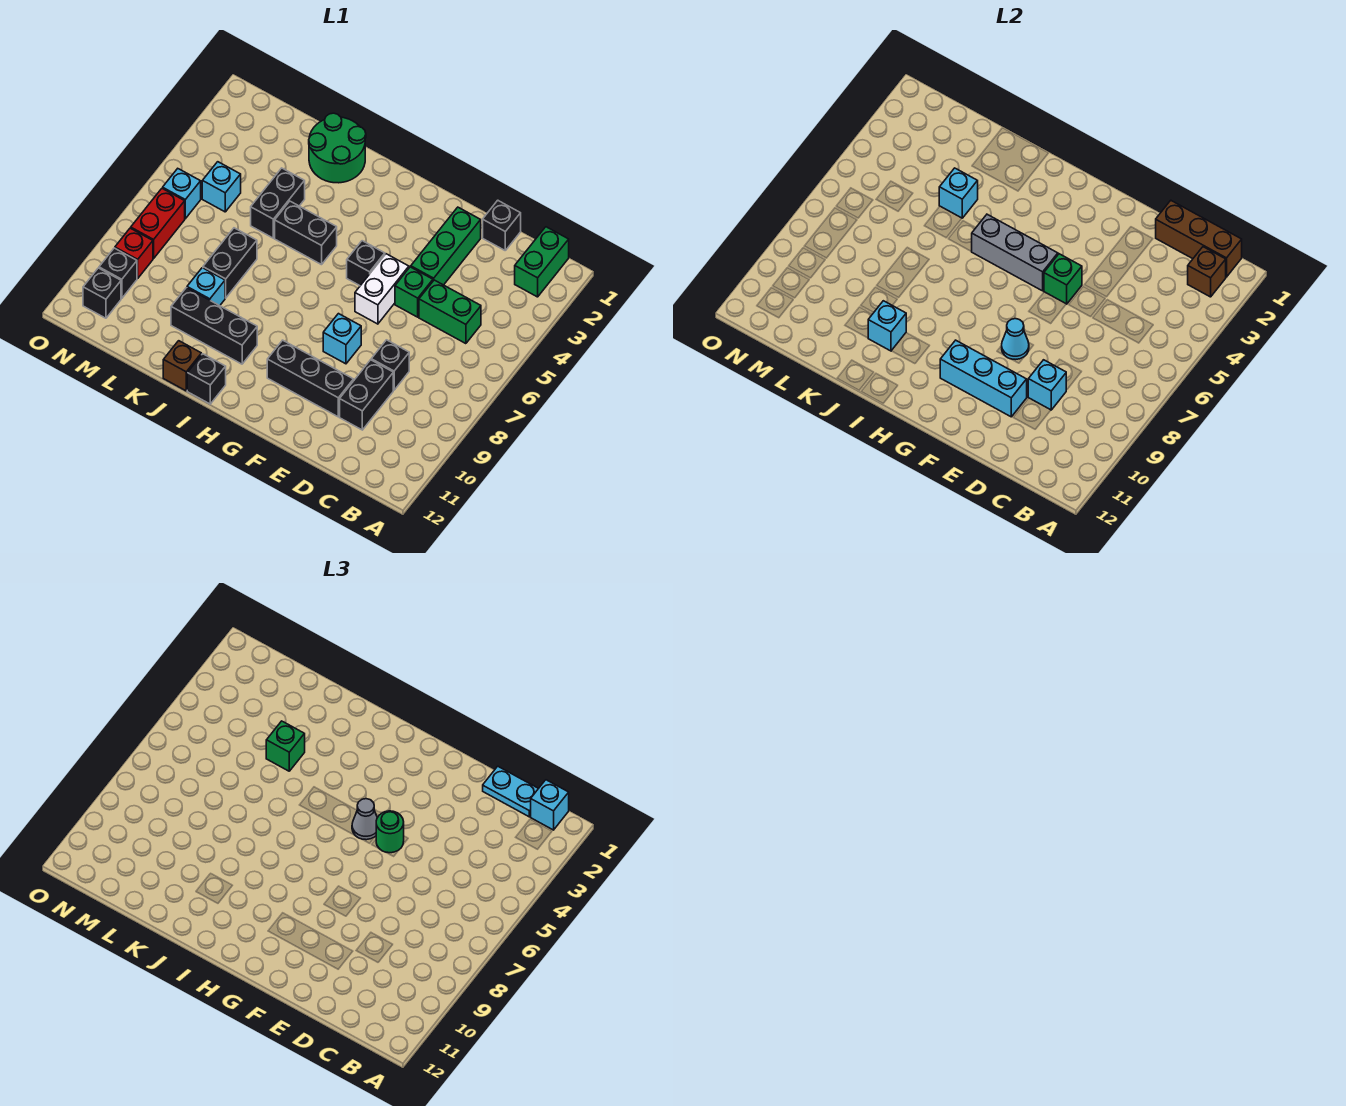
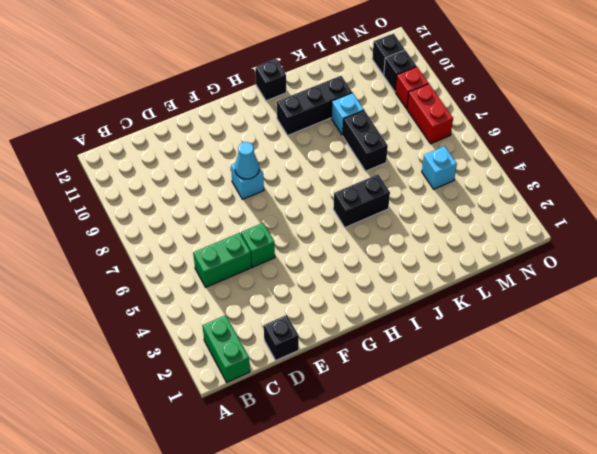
none -> black brick D8 level 1
none -> black brick D9:D10 level 1
none -> green brick E2:E4 level 1
none -> black brick E10:G10 level 1

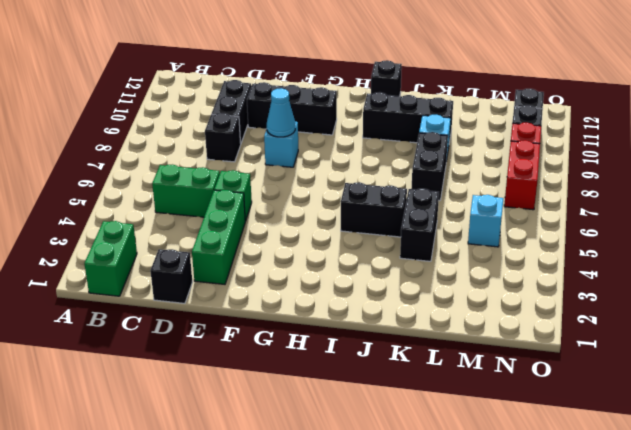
none -> white brick F5:F6 level 1
none -> black brick G5 level 1
none -> green round brick J1:K2 level 1
none -> brown brick J12 level 1

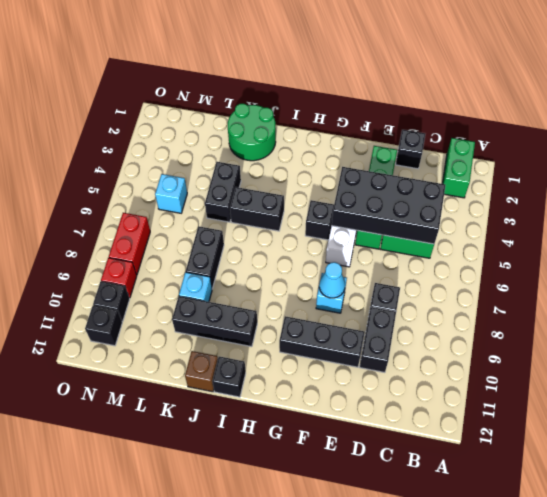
black brick C4:F5 level 2 -> green brick F5 level 2
none -> cyan brick N6 level 1
none -> brown brick B1:D1 level 2
none -> brown brick B2 level 2
none -> cyan brick D9 level 2

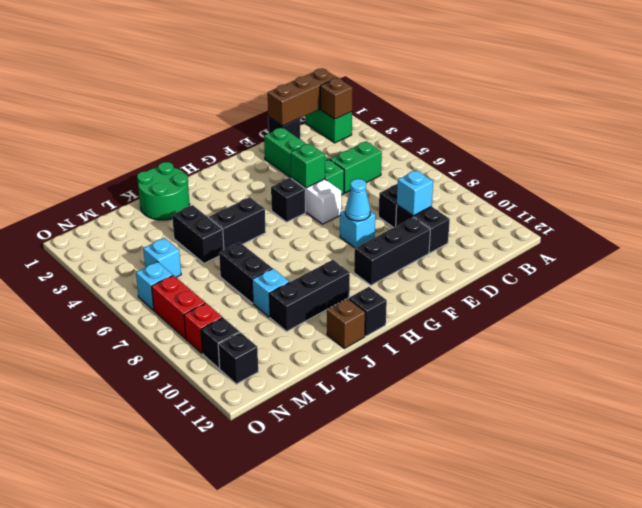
none -> cyan brick E10:G10 level 2
none -> grey brick G5:I5 level 2
none -> cyan brick J10 level 2
none -> cyan brick K4 level 2

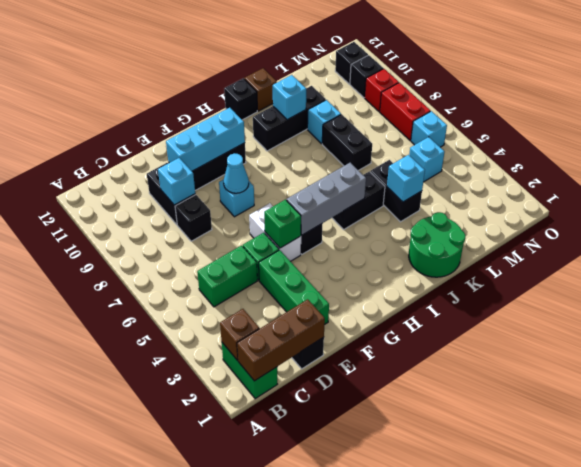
none -> cyan brick B1 level 3
none -> cyan plate C1:D1 level 3
none -> green round brick F5 level 3
none -> grey cone G5 level 3

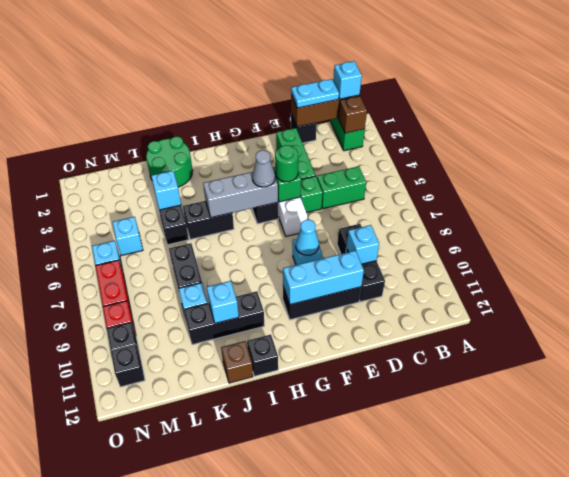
none -> green brick K4 level 3

